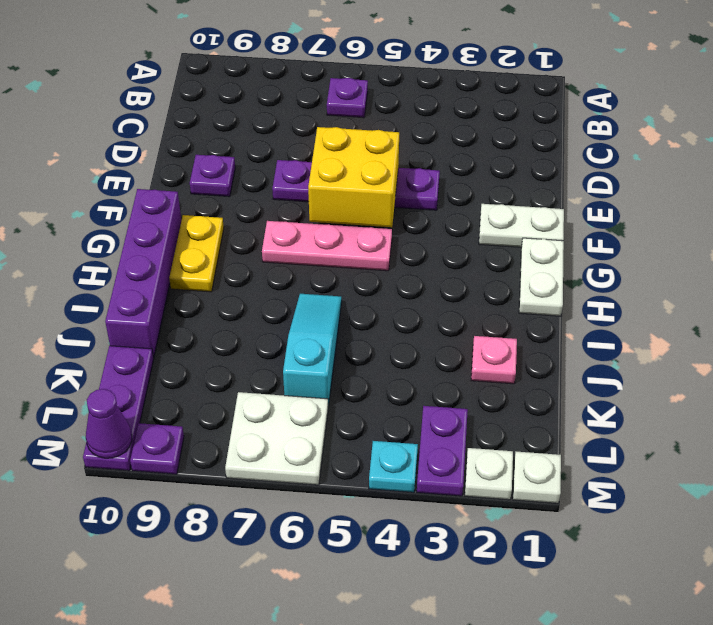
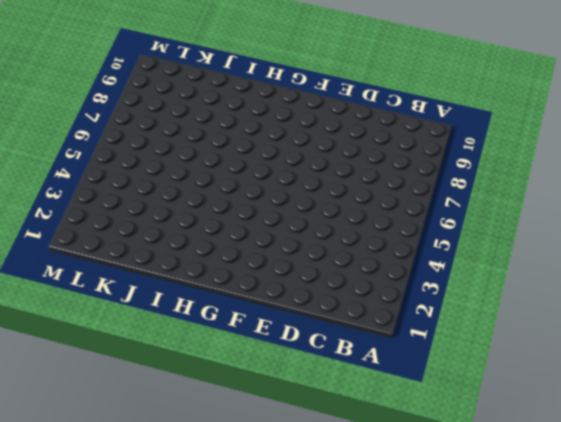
none -> purple plate B6 level 1
none -> purple plate E4:E7 level 1
none -> purple plate E9 level 1

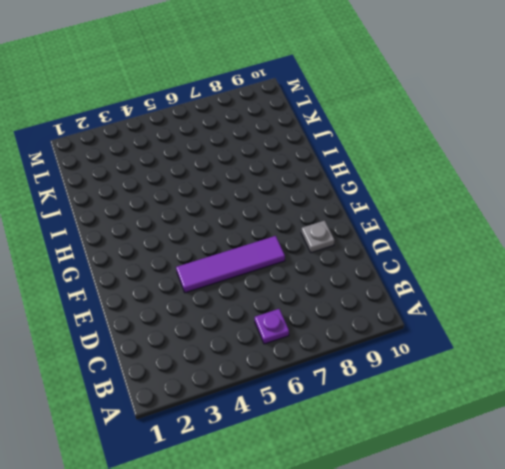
purple tile E4:E7 level 1 -> purple plate E4:E7 level 1
grey plate E9 level 1 -> purple plate E9 level 1
none -> white plate F1:F2 level 1
none -> white plate G1:H1 level 1
none -> pink plate G5:G7 level 1

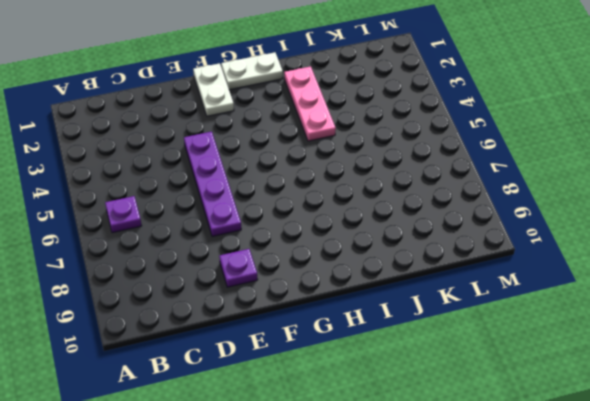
pink plate I2:I4 level 1 -> pink plate G5:G7 level 1
none -> yellow plate G9:H9 level 1
none -> purple brick G10:J10 level 1
none -> cyan slope I6:K6 level 1 top K

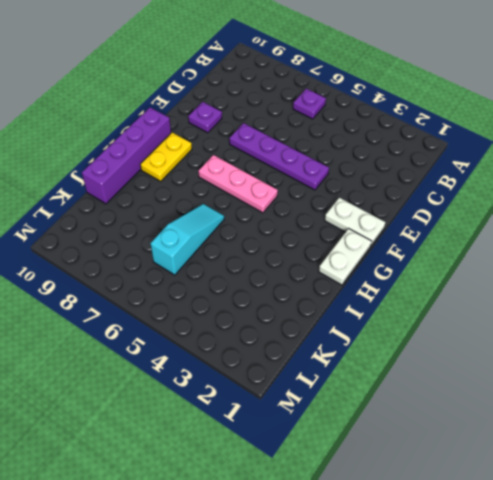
none -> pink plate J2 level 1
none -> purple plate K10:M10 level 1
none -> purple plate L3:M3 level 1

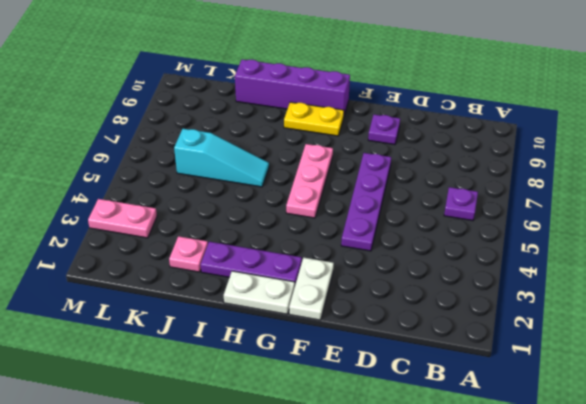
purple plate G2:I2 level 1 -> purple plate K10:M10 level 1
pink plate L3:M3 level 1 -> purple plate L3:M3 level 1
none -> white plate L6:M7 level 1
none -> white plate M1 level 1
none -> white plate M2 level 1

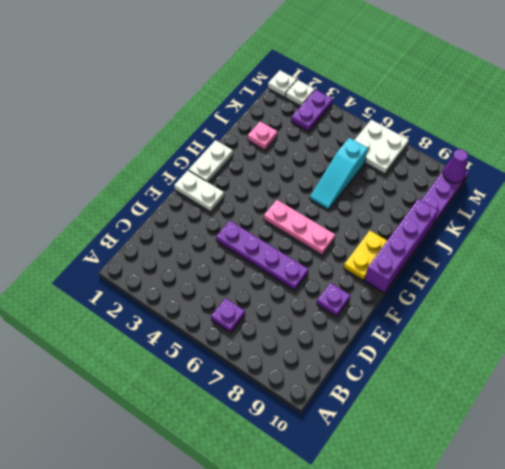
none -> cyan plate M4 level 1
none -> purple plate M9 level 1
none -> yellow brick E5:F6 level 2

